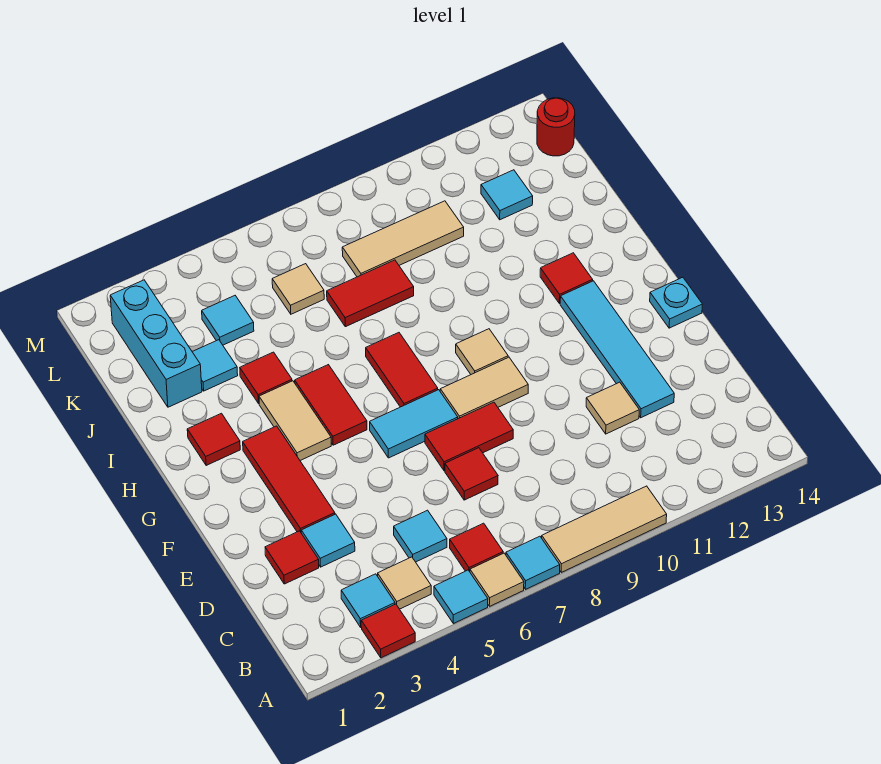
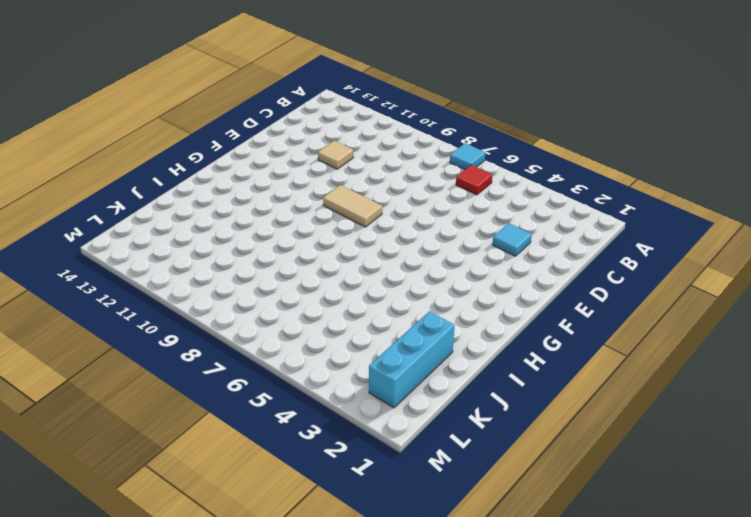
none -> red tile A3 level 1
none -> cyan tile A5 level 1
none -> tan tile A6 level 1
none -> tan tile A8:A10 level 1

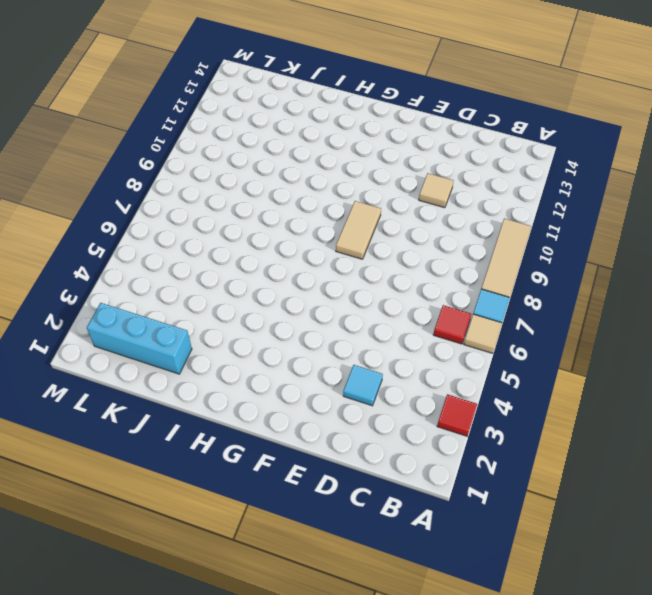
none -> cyan tile A5 level 1
none -> cyan tile B3 level 1
none -> tan tile B4 level 1
none -> cyan tile C5 level 1

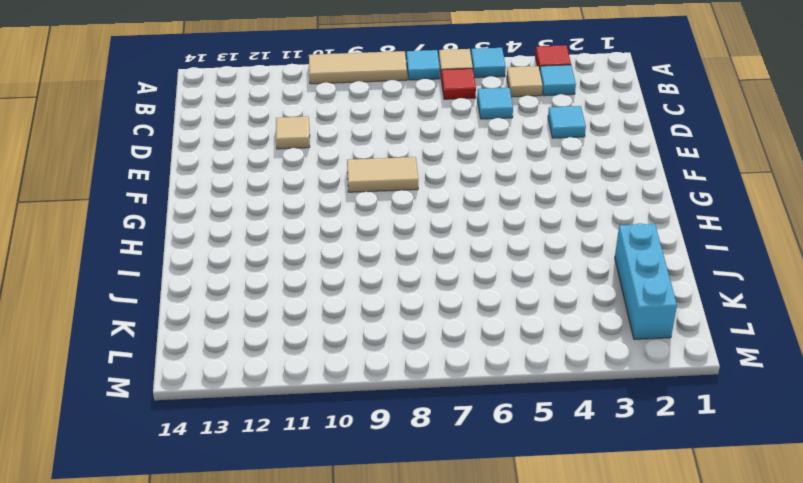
none -> red tile D2 level 1
none -> red tile D7 level 1
none -> cyan tile D12:G12 level 1
none -> red tile E3:G3 level 1

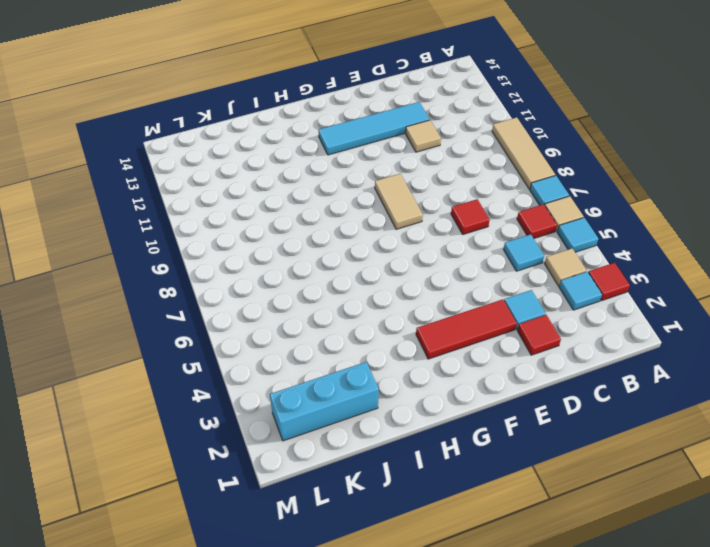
none -> red tile E7:E8 level 1
none -> cyan tile F6:F7 level 1
none -> cyan plate F14 level 1
none -> tan tile G4:H4 level 1

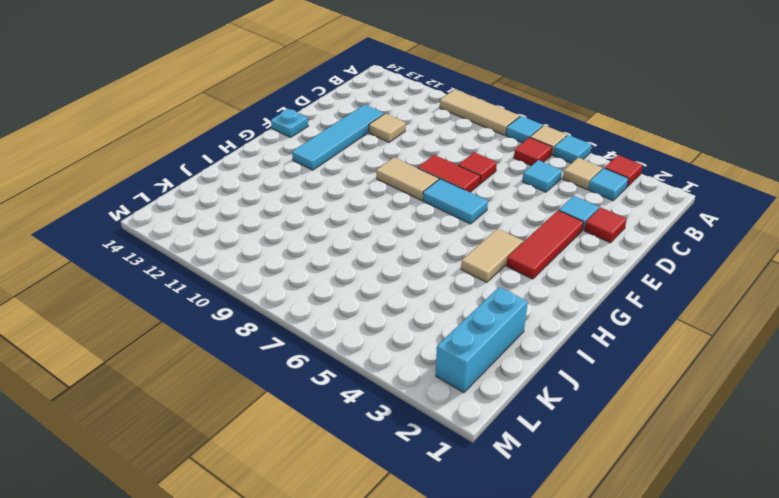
none -> red tile G5:H5 level 1
none -> red tile G7:H7 level 1
none -> tan tile G9 level 1
none -> red tile H2 level 1

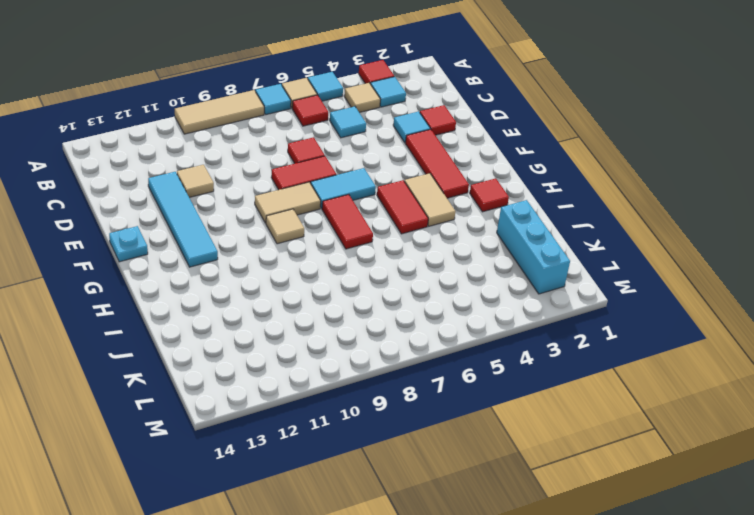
none -> red tile H12 level 1
none -> red tile I4 level 1
none -> cyan tile J3 level 1
none -> red tile J7:J8 level 1

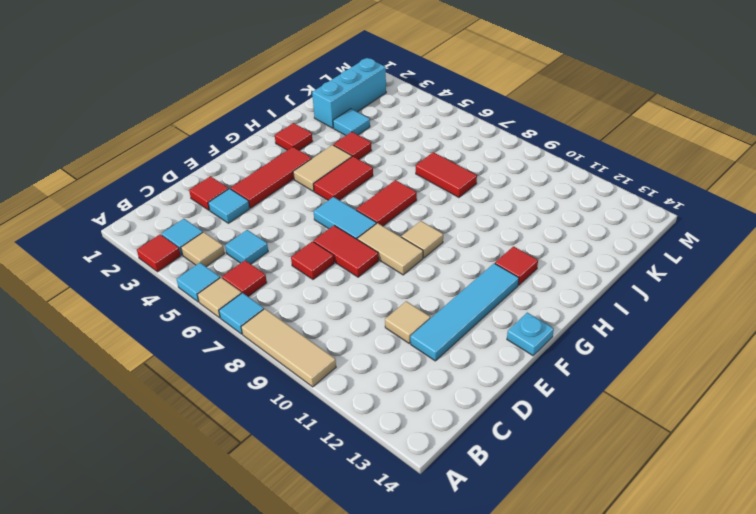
none -> cyan tile K4 level 1
none -> tan tile K6 level 1
none -> tan tile K8:K10 level 1
none -> cyan tile K12 level 1

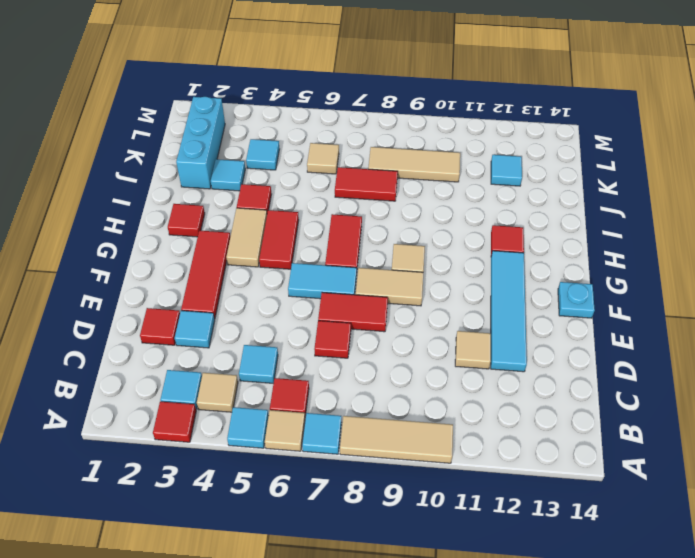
none -> red round brick L14 level 1

